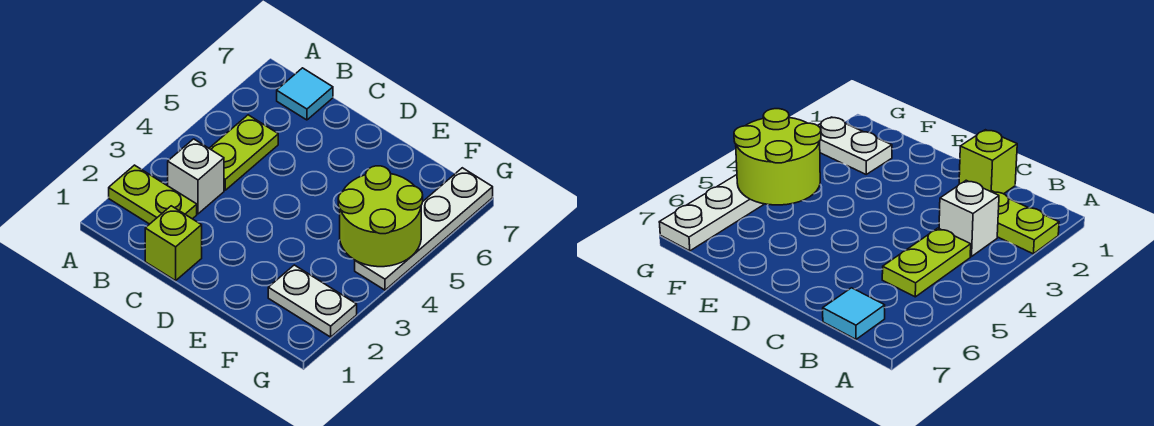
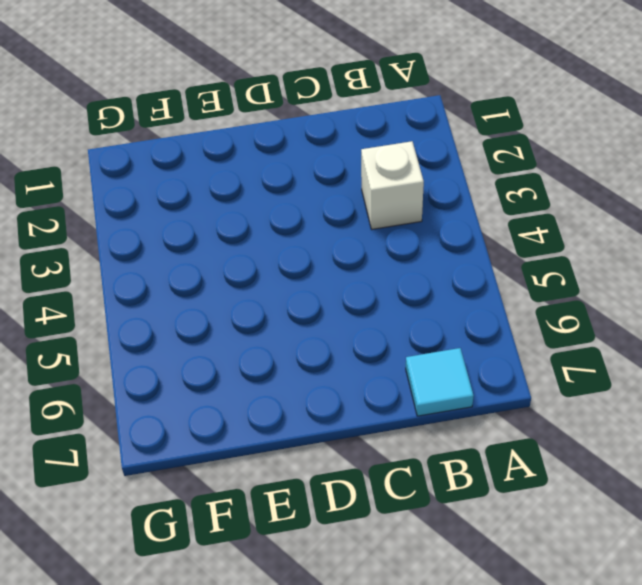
none -> lime plate A2:B2 level 1
none -> lime plate B4:B5 level 1

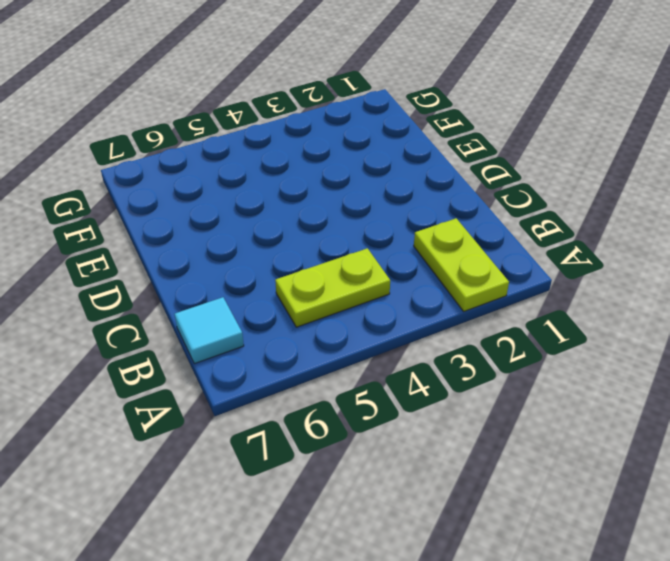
none -> white brick B3 level 1
none -> lime brick C1 level 1

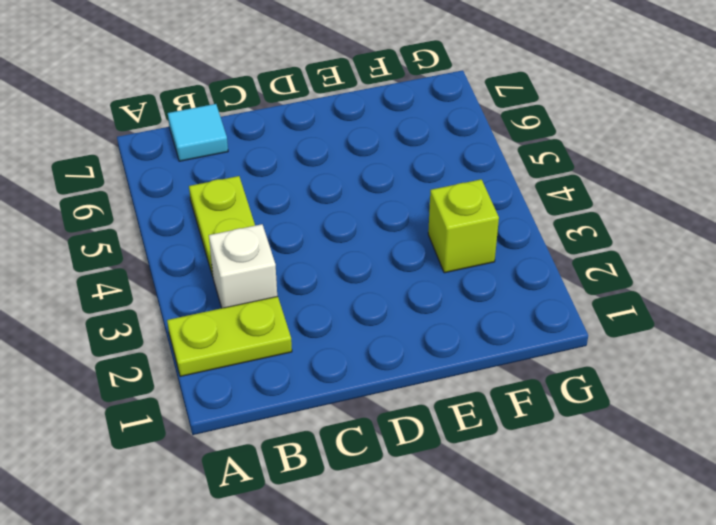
lime brick F3 level 1 -> lime brick C1 level 1
none -> white plate F2:G2 level 1
none -> white plate G4:G7 level 1

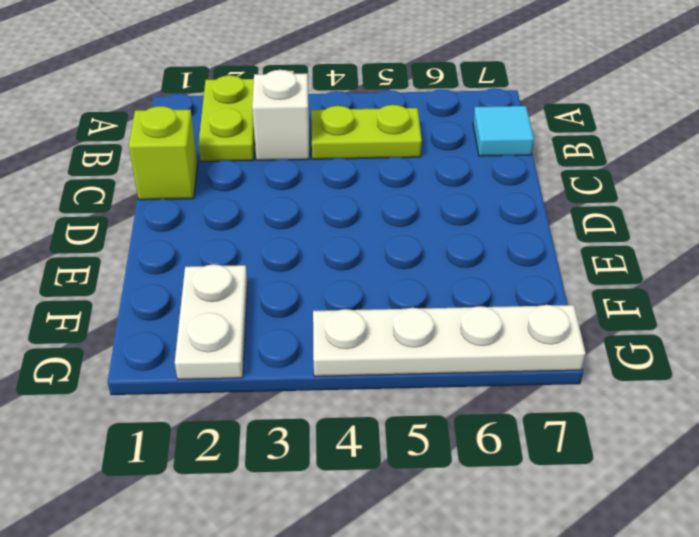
none -> lime round brick F4:G5 level 2

